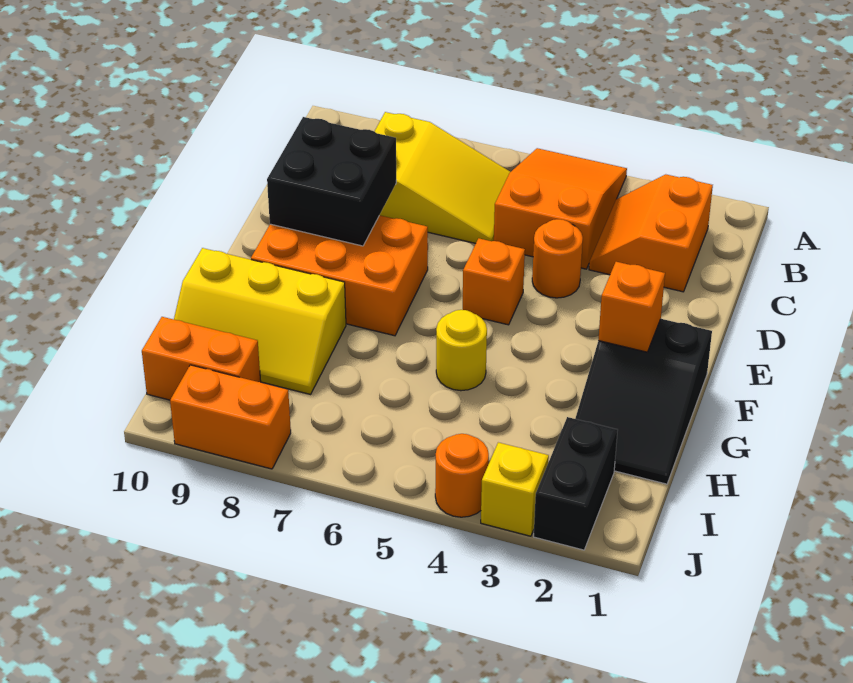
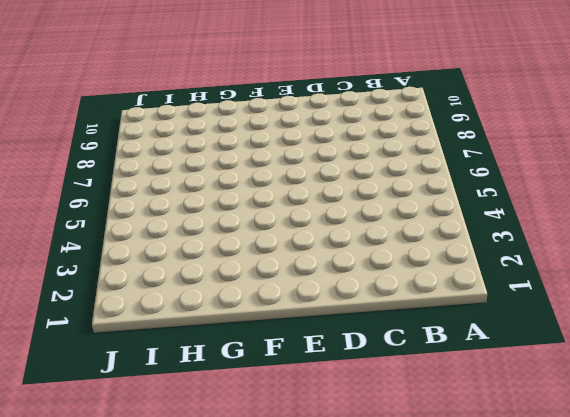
none -> orange slope A4:C5 level 1 top C
none -> orange slope B2:C3 level 1 top 2
none -> yellow slope B6:C8 level 1 top 8

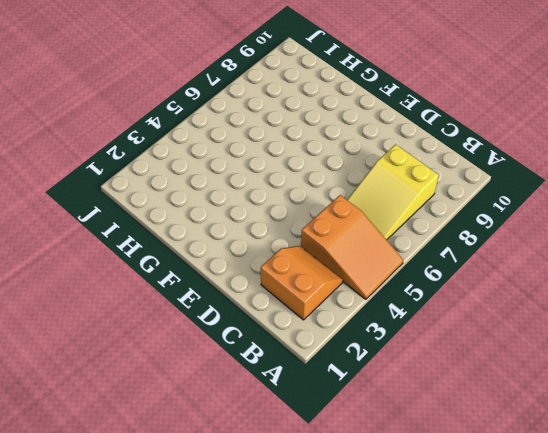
none -> orange round brick D4 level 1
none -> orange brick E5 level 1
none -> orange brick E7:F9 level 1

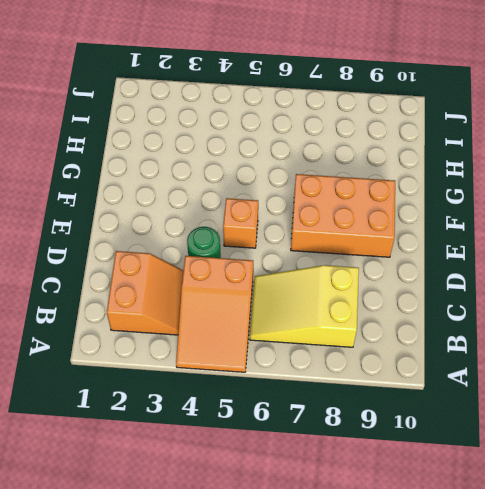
green round brick D4 level 1 -> orange round brick D4 level 1
none -> black slope F1:H2 level 1 top F
none -> yellow round brick G5 level 1
none -> yellow slope G8:H10 level 1 top G

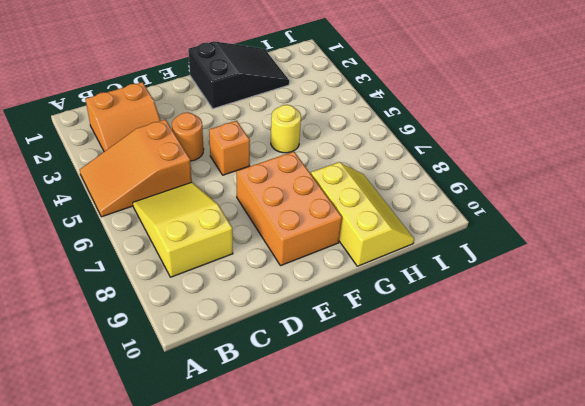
none -> black brick I2:J2 level 1
none -> orange brick I9:I10 level 1
none -> yellow brick J3 level 1

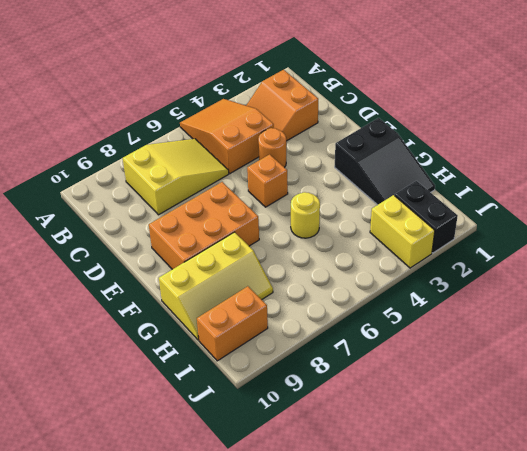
yellow brick I3:J3 level 1 -> yellow brick J3 level 1
none -> orange round brick J4 level 1
none -> orange brick J8:J9 level 1
none -> black brick D8:E9 level 2

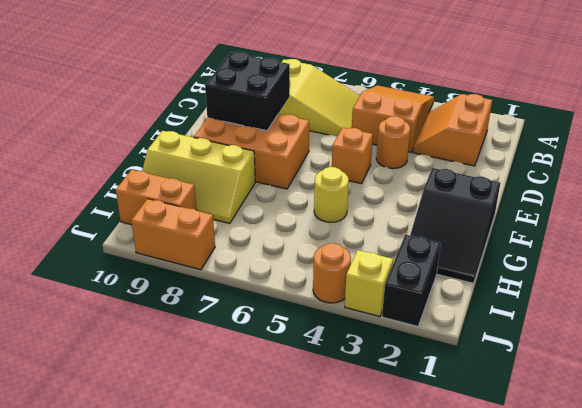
none -> orange brick F2 level 2

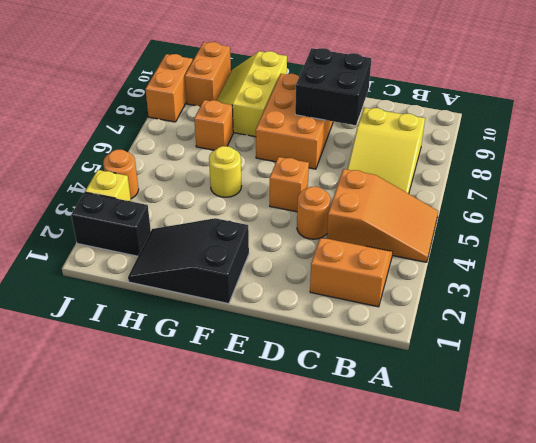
orange brick H7 level 1 -> orange brick F2 level 2

